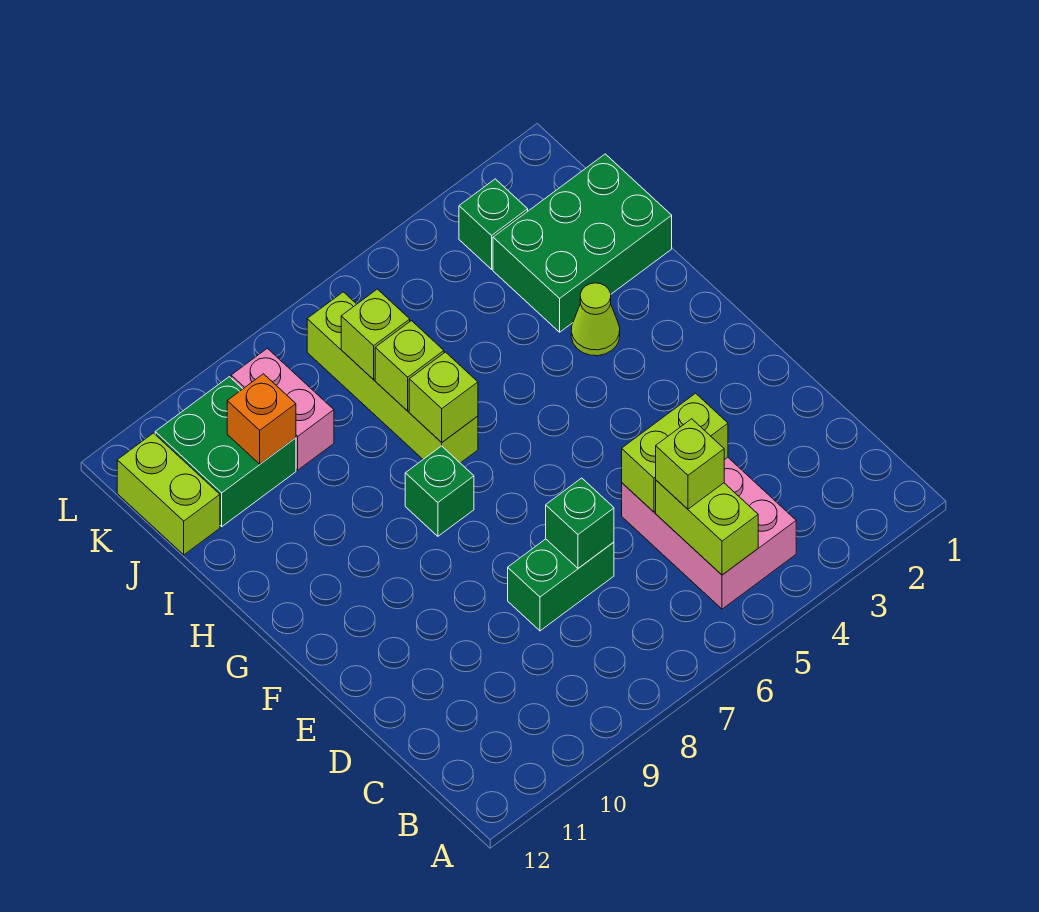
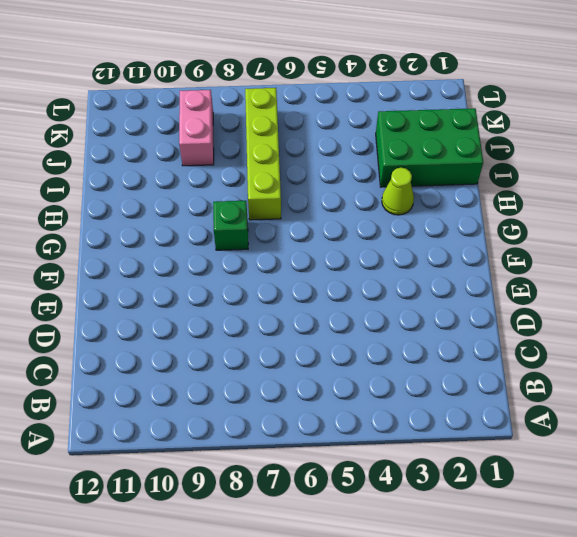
none -> pink brick B4:D5 level 1
none -> green brick D7:D8 level 1
none -> green brick J10:K11 level 1

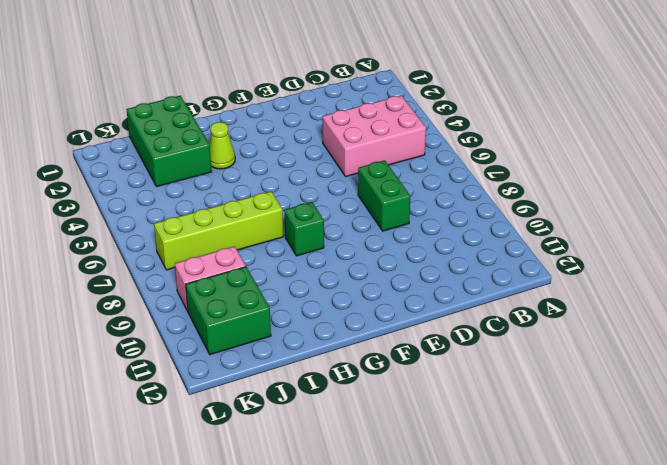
none -> lime brick J12:K12 level 1
none -> green brick K3 level 1
none -> lime brick B5:C5 level 2

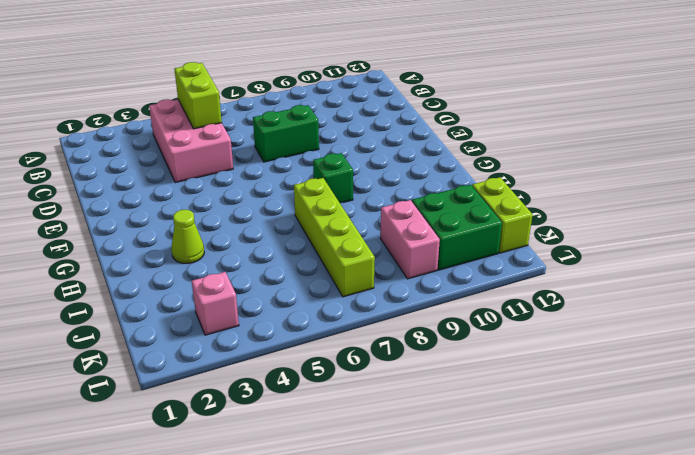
pink brick K3 level 1 -> green brick K3 level 1
none -> green brick I1:J3 level 1
none -> lime brick D4:D5 level 2
none -> green brick D7 level 2

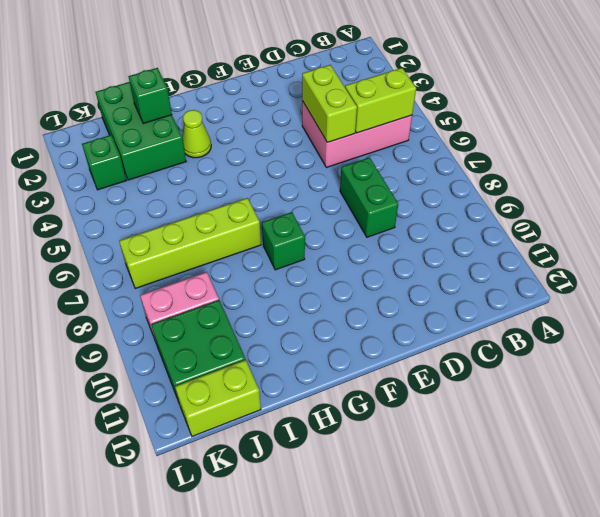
green brick I2 level 2 -> green brick D7 level 2
none -> lime brick H7 level 2
none -> lime brick I7 level 2
none -> lime brick J7 level 2

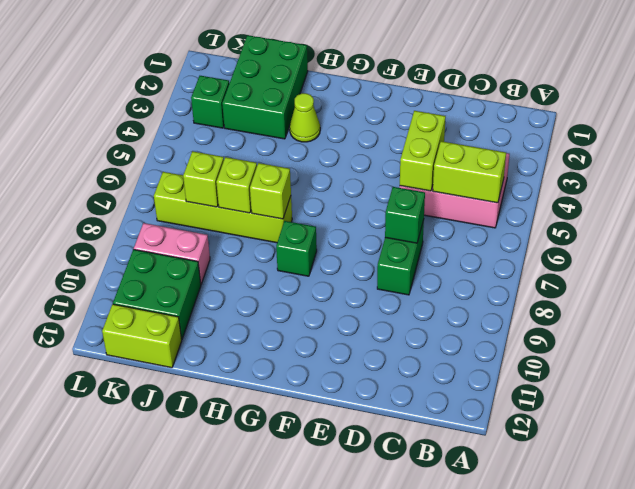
none -> orange brick J10 level 2
none -> lime brick C5 level 3

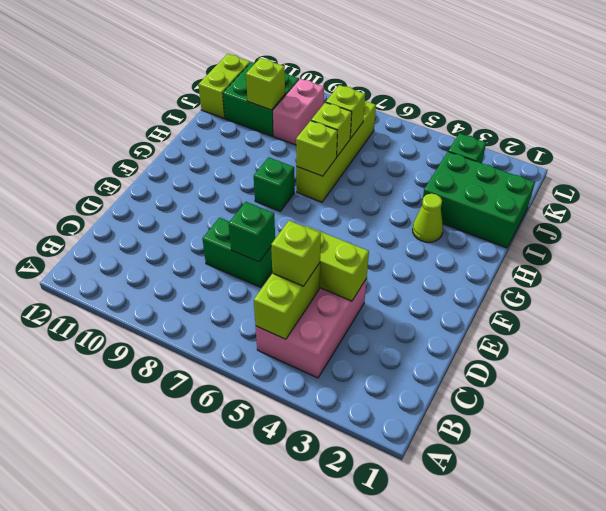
lime brick J10 level 2 -> orange brick J10 level 2

